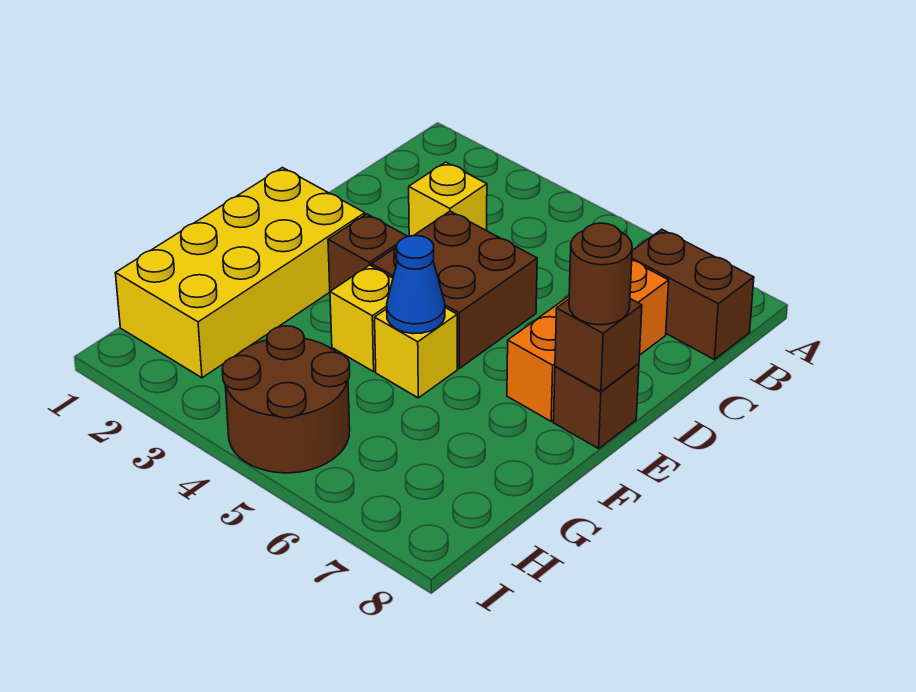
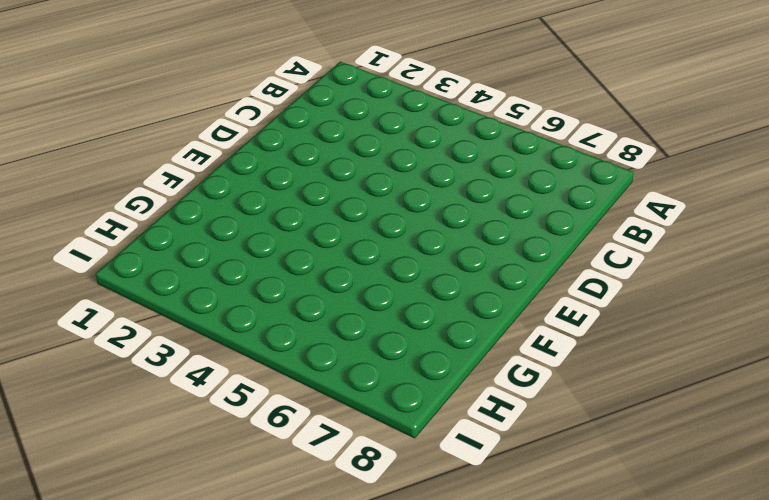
none -> brown brick B7:B8 level 1
none -> yellow brick C3 level 1
none -> orange brick C7:E7 level 1

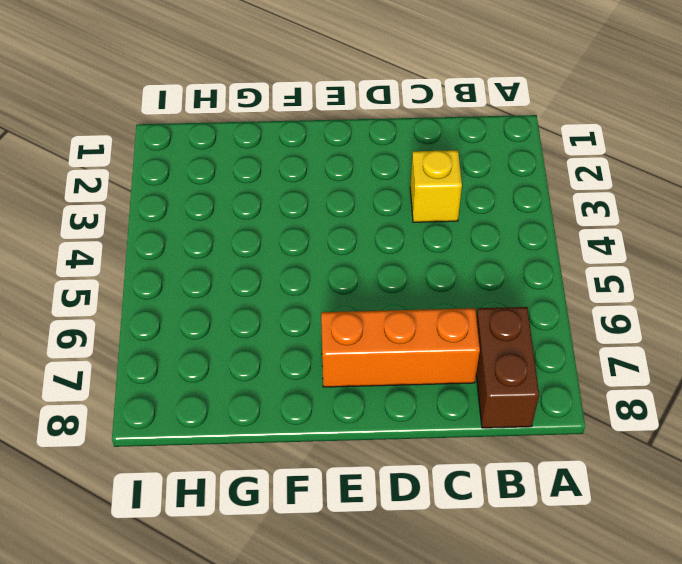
none -> brown brick D4:E5 level 1
none -> yellow brick E1:H2 level 1
none -> brown brick E3 level 1

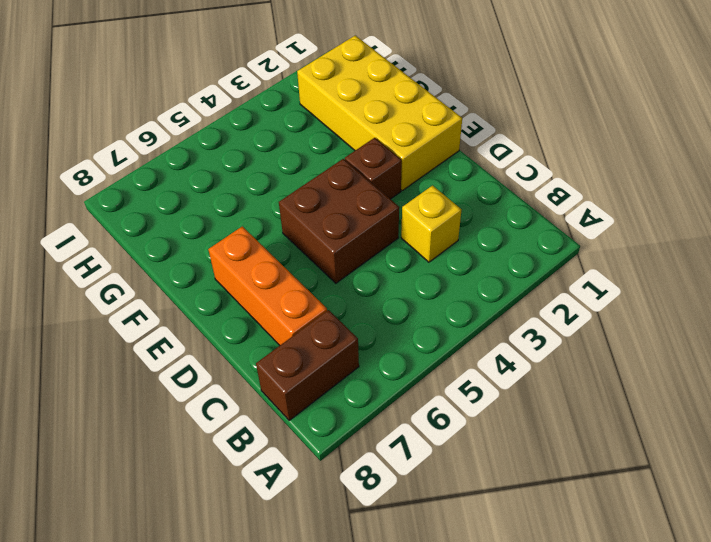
none -> brown brick E8 level 1
none -> yellow brick F4 level 1
none -> yellow brick F5 level 1

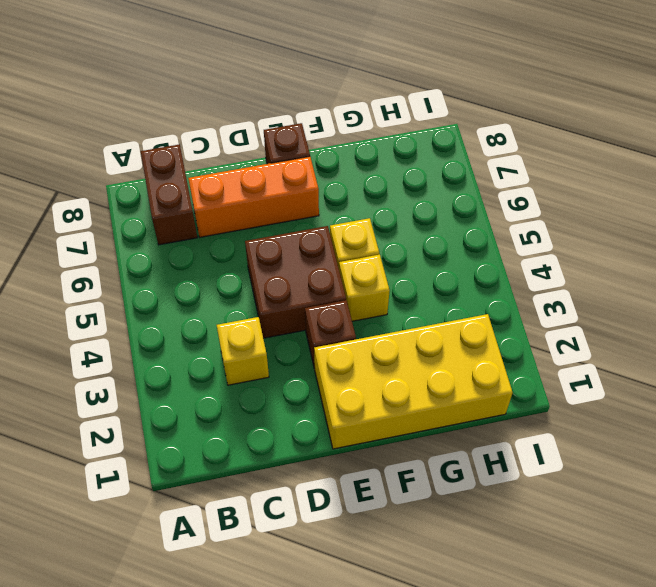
none -> brown round brick H4:I5 level 1
none -> brown brick E8 level 2
none -> blue cone F5 level 2

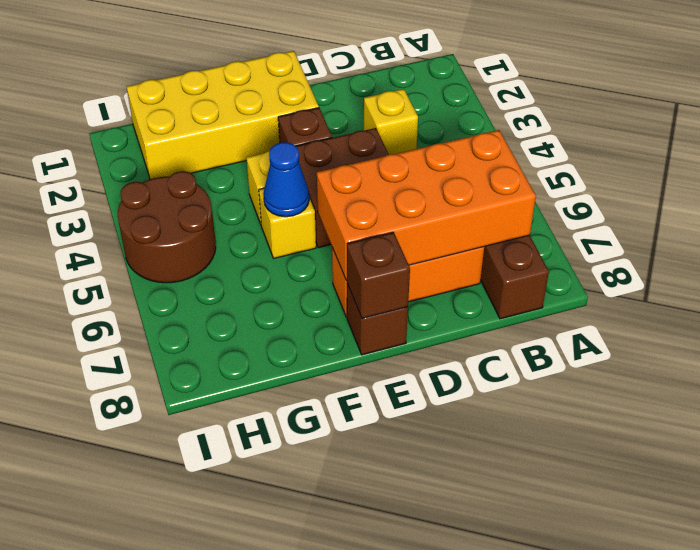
orange brick B6:E7 level 2 -> none
none -> brown round brick E8 level 3

